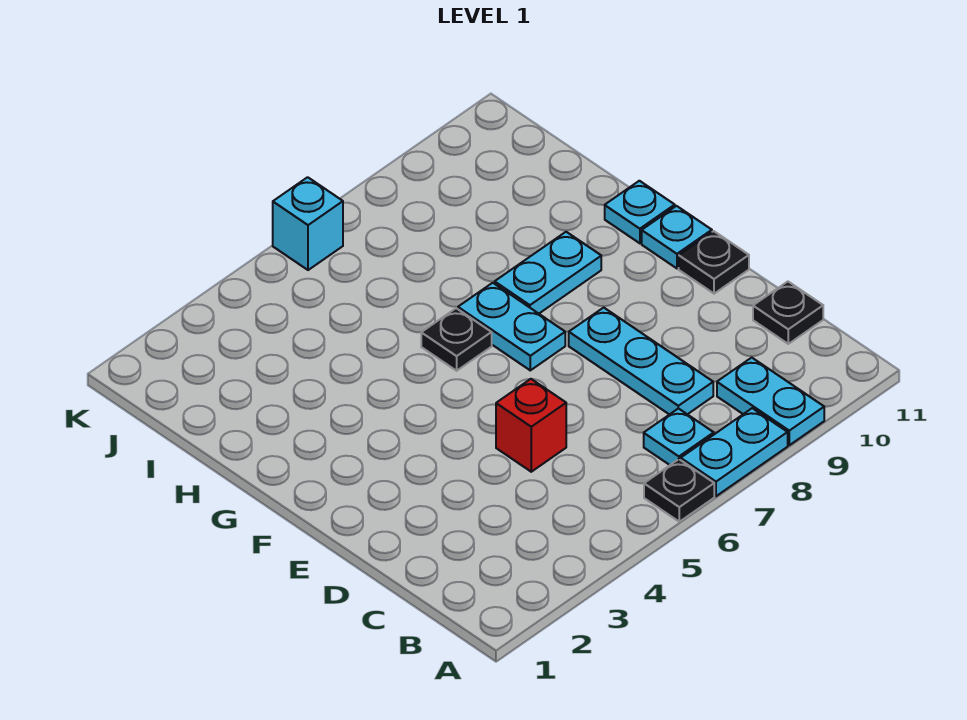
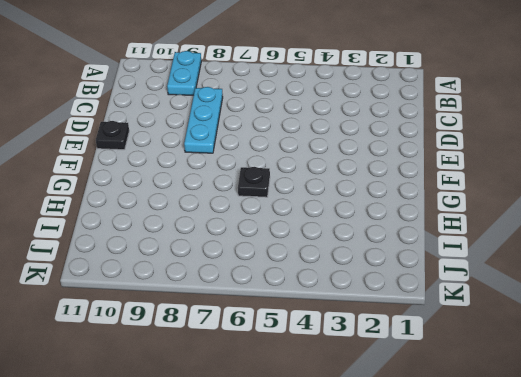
none -> black plate A6 level 1
none -> cyan plate A7:A8 level 1
none -> cyan plate B7 level 1

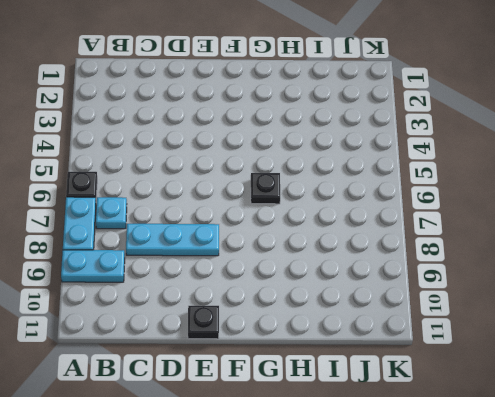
none -> black plate C11 level 1
none -> red brick D5 level 1
none -> cyan plate F7:G7 level 1

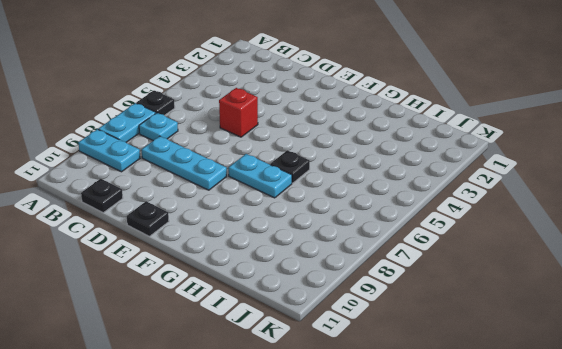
none -> cyan plate F11 level 1
none -> cyan plate G8:G9 level 1
none -> cyan plate G11 level 1

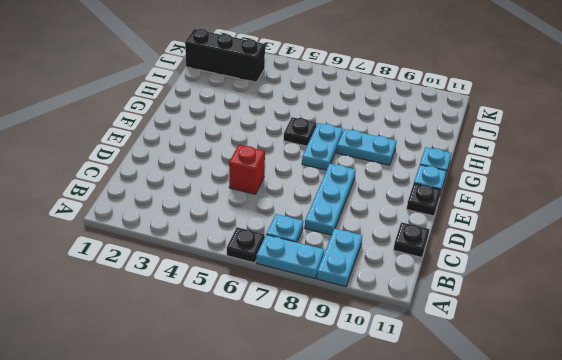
black brick J1:J3 level 1 -> none
none -> cyan brick K6 level 1

